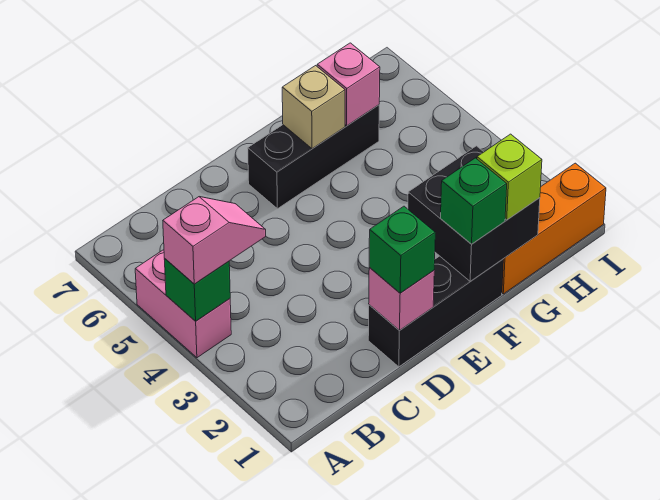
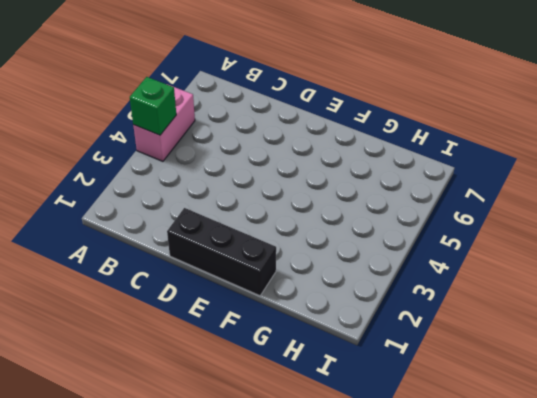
none -> black brick E6:G6 level 1
none -> orange brick G1:I1 level 1
none -> pink brick D1 level 2

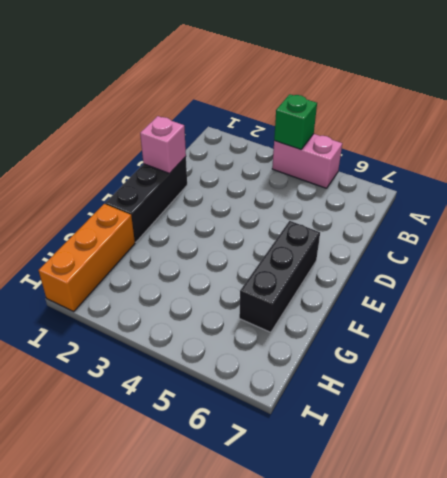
none -> black brick F1:G2 level 2
none -> tan brick F6 level 2
none -> pink brick G6 level 2

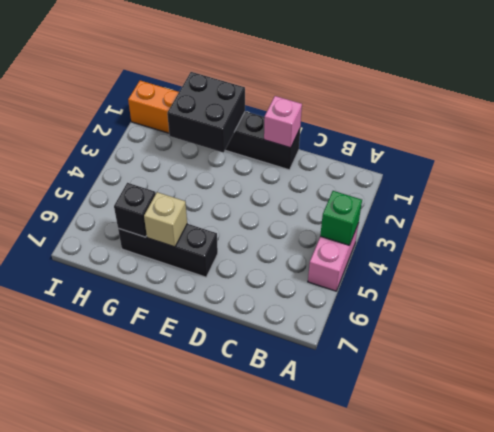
black brick G6 level 2 -> pink brick G6 level 2
none -> pink slope A4:B4 level 3 top A
none -> green brick D1 level 3
none -> green brick F1 level 3

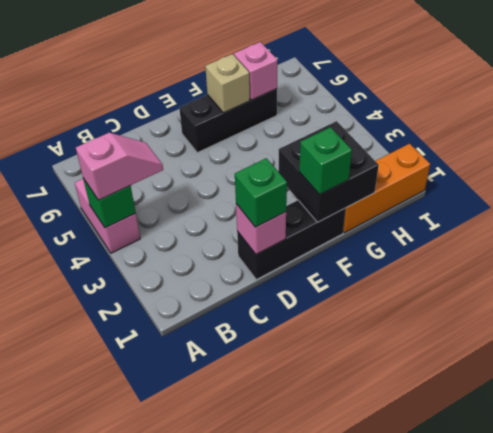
none -> lime brick G1 level 3

